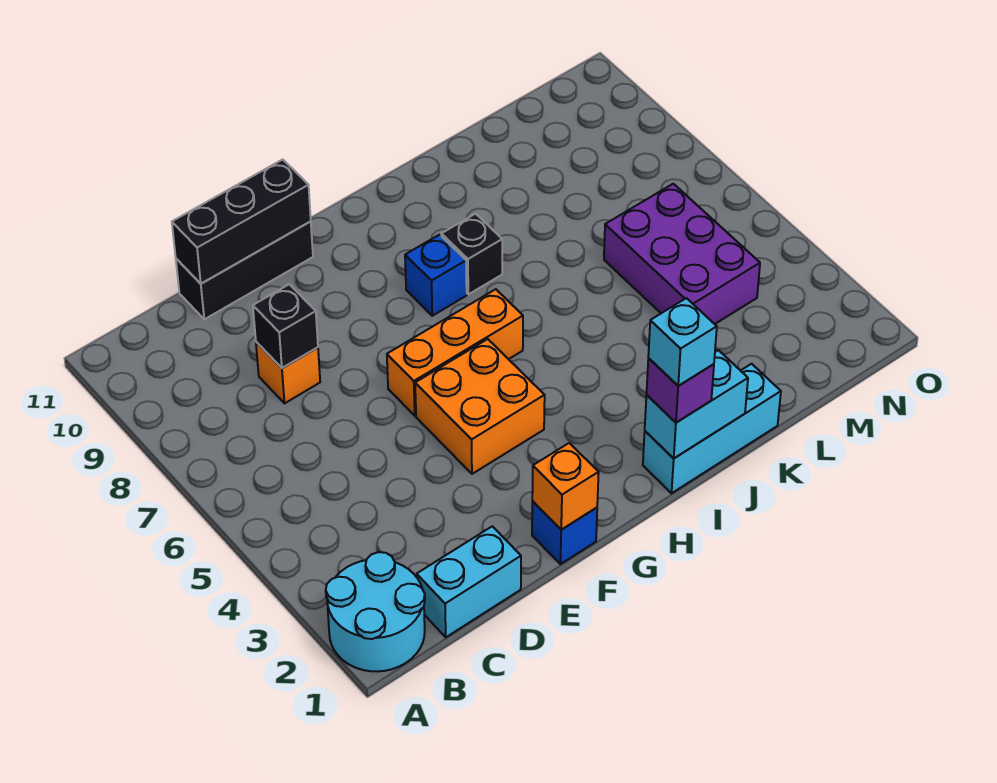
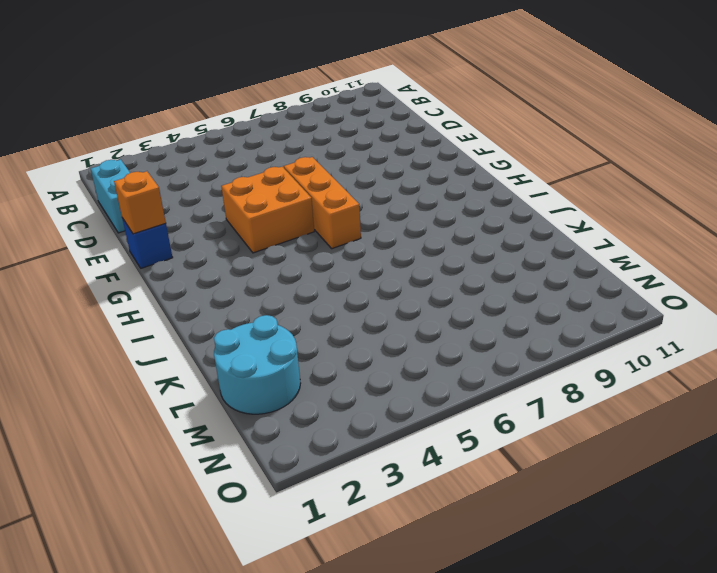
cyan round brick L1:M2 level 1 -> cyan round brick A1:B2 level 1
none -> orange brick D8 level 1
none -> black brick D11:F11 level 1
none -> blue brick H8 level 1

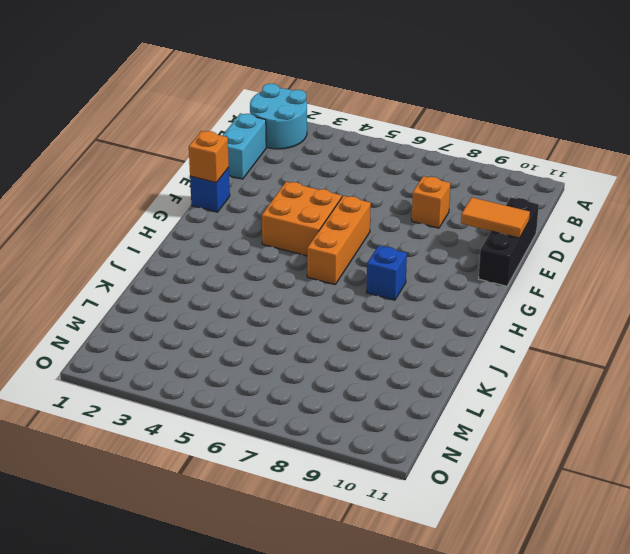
orange tile E10:E11 level 2 -> black brick D11:F11 level 2
none -> cyan brick I1:K1 level 1
none -> black brick I8 level 1
none -> purple brick L4:M6 level 1

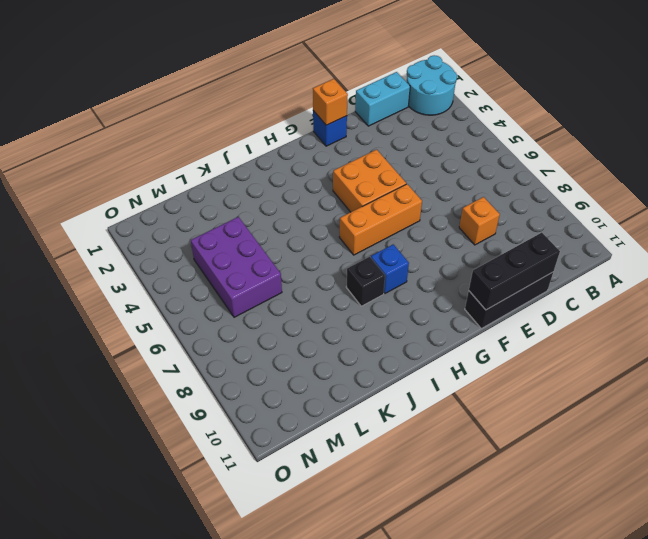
none -> cyan brick I1:K1 level 1
none -> black brick D8 level 2
none -> cyan brick I1:J1 level 2

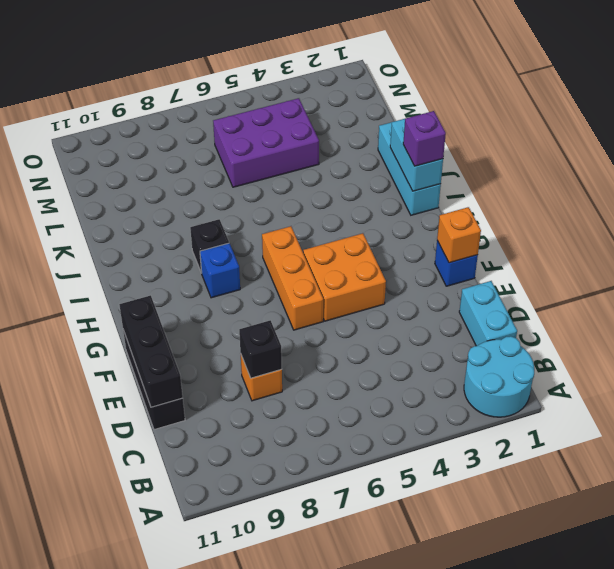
none -> cyan brick I1 level 4

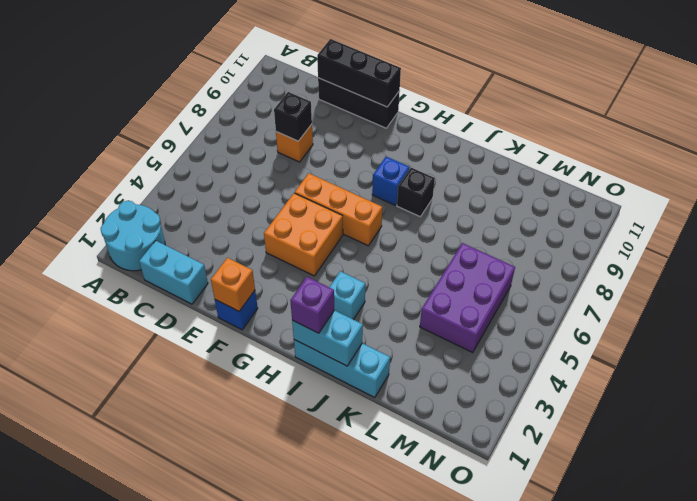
cyan brick I3 level 1 -> cyan brick I1 level 4

